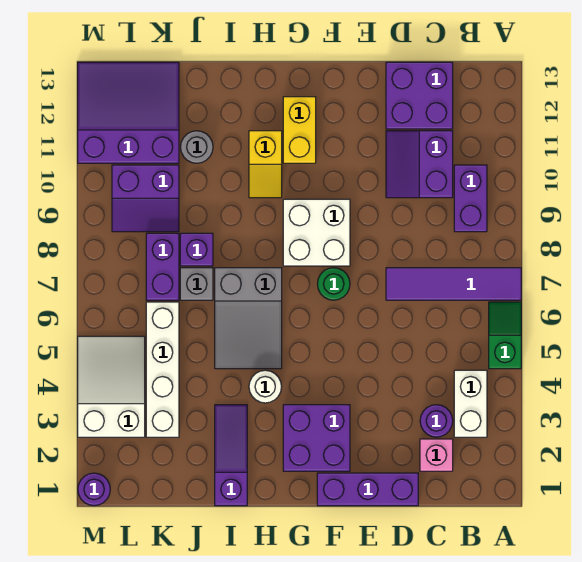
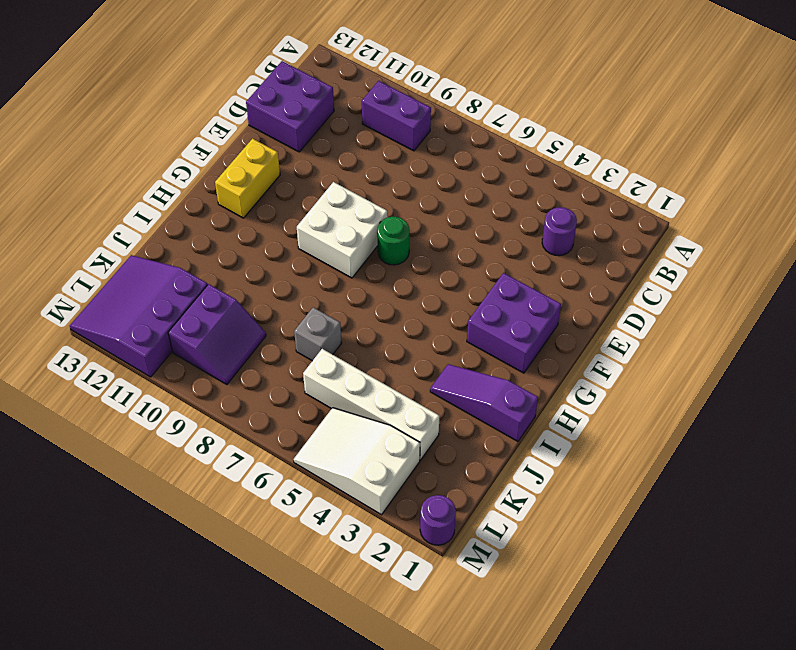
yellow brick F12:G12 level 1 -> yellow brick G11:G12 level 1
none -> green slope A5:A6 level 1 top 5
none -> purple tile A7:D7 level 1
none -> white brick B3:B4 level 1

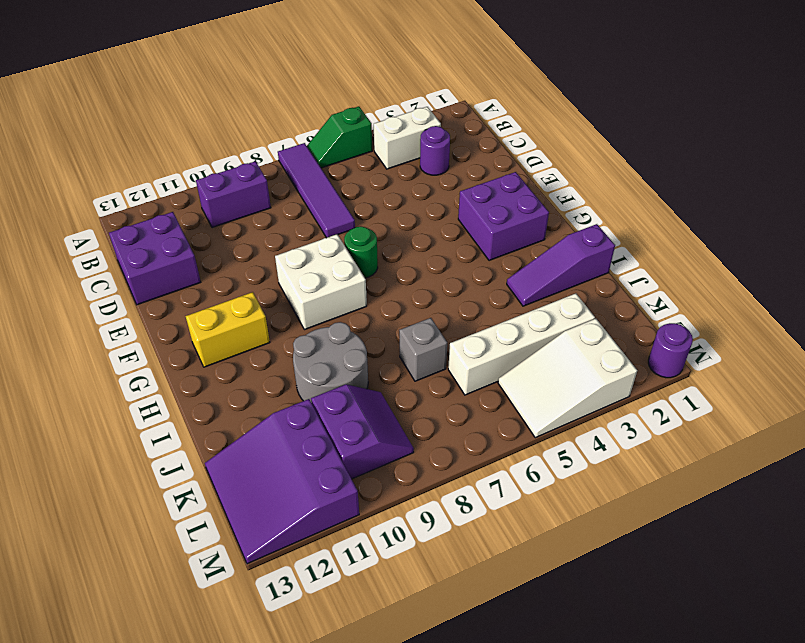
grey round brick I9:J10 level 1 -> none
none -> pink brick C2 level 1
none -> purple slope C10:D11 level 1 top C
none -> purple brick D1:F1 level 1

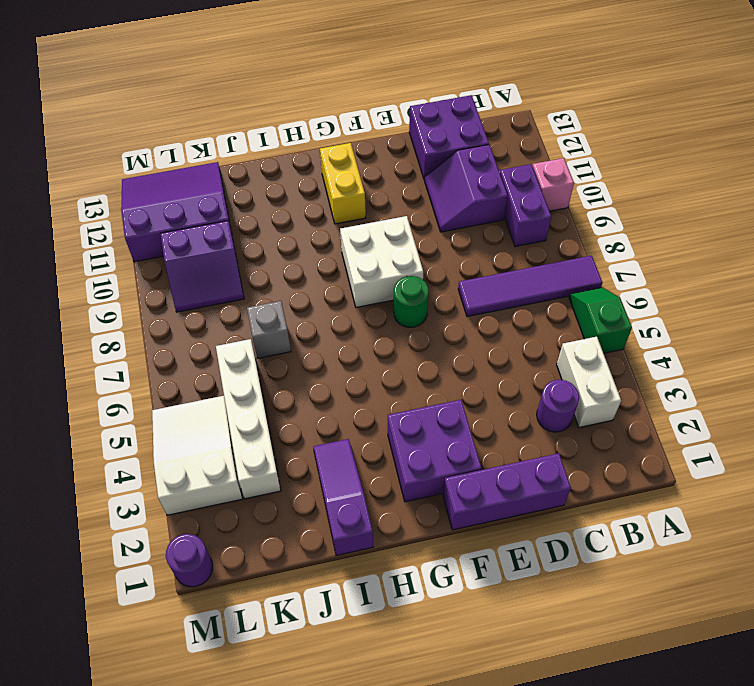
pink brick A10 level 1 -> pink brick C2 level 1
none -> white round brick H4 level 1
none -> grey slope H5:I7 level 1 top 7
none -> yellow slope H10:H11 level 1 top 11

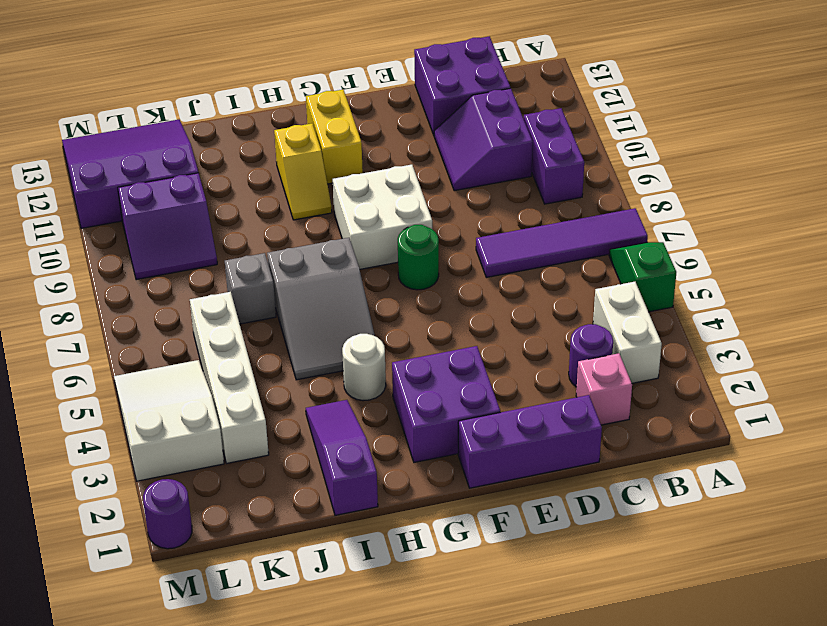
none -> purple brick J8 level 1
none -> grey round brick J11 level 1
none -> purple brick K7:K8 level 1

